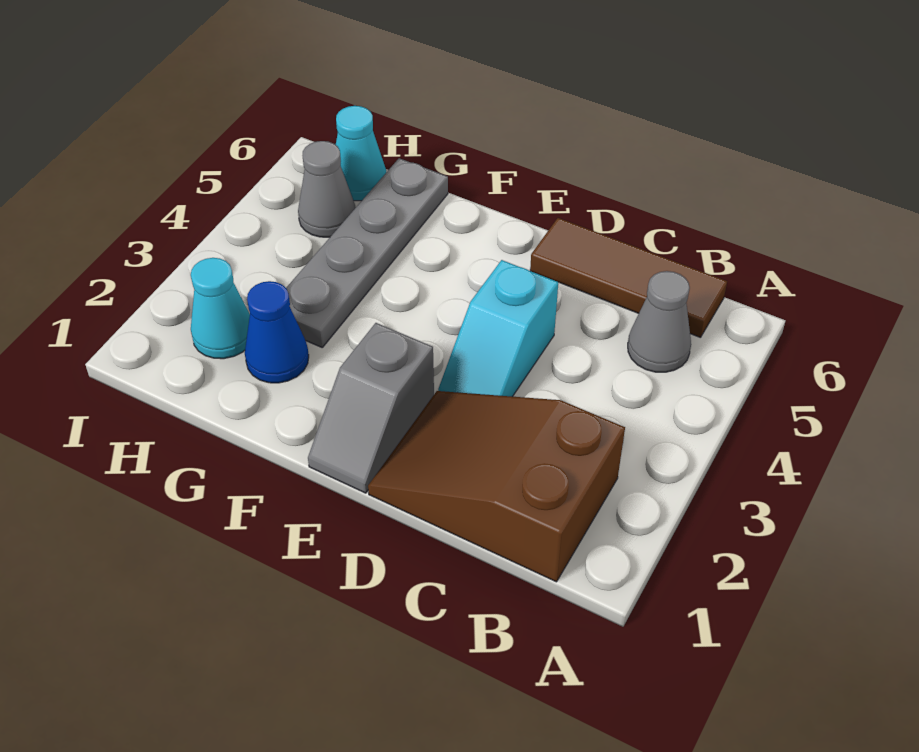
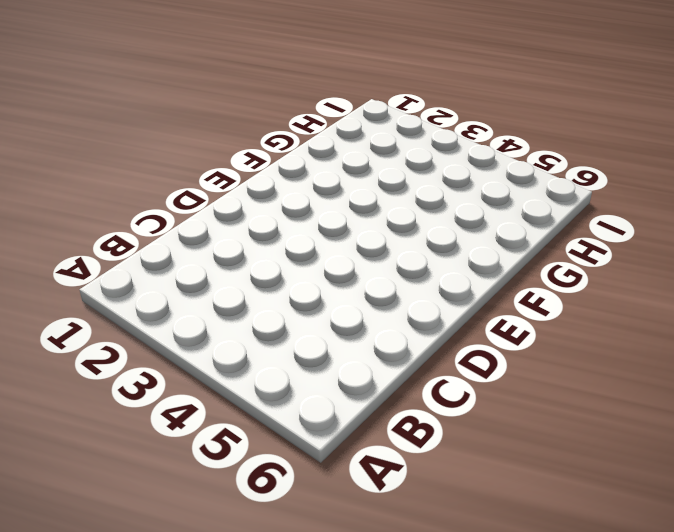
none -> brown slope B1:D2 level 1 top B
none -> grey cone B5 level 1

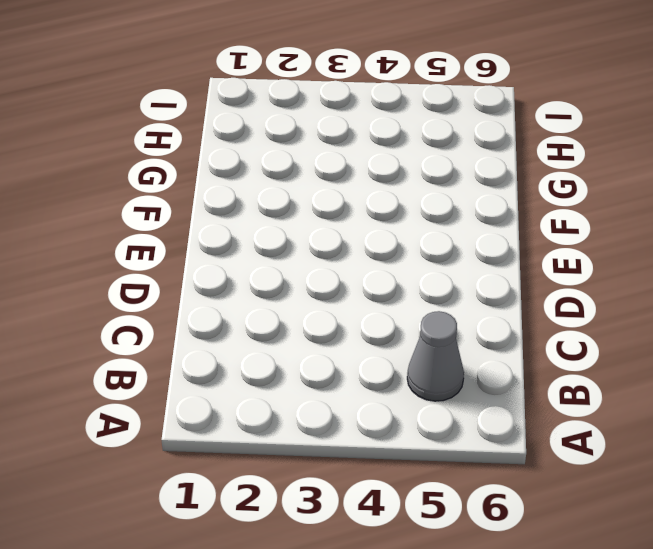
none -> brown slope B1:D2 level 1 top B
none -> brown tile B6:D6 level 1

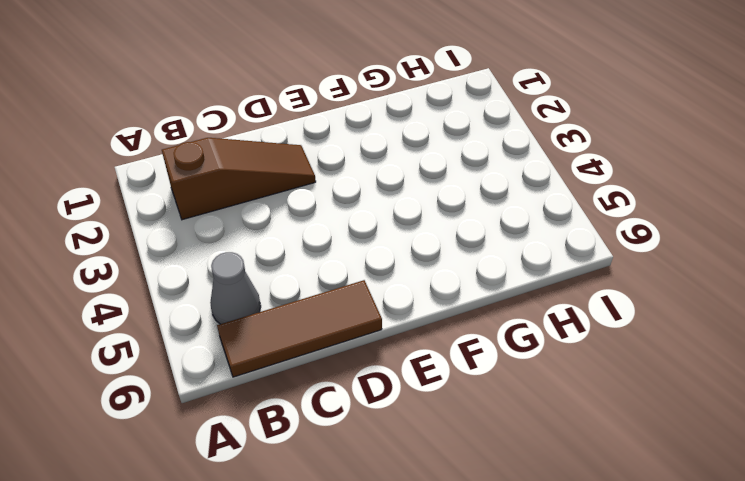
brown slope B2:D2 level 1 top B -> brown slope B1:D2 level 1 top B
none -> cyan slope D3:D4 level 1 top 4
none -> grey slope E1:E2 level 1 top 2

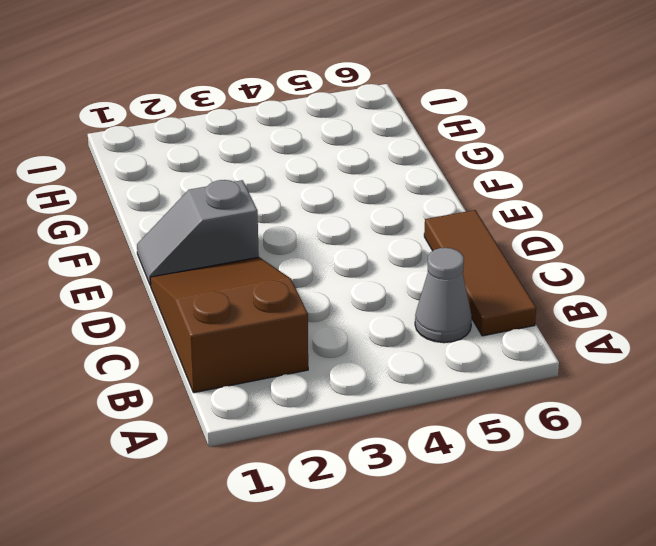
none -> cyan slope D3:D4 level 1 top 4
none -> blue cone G2 level 1

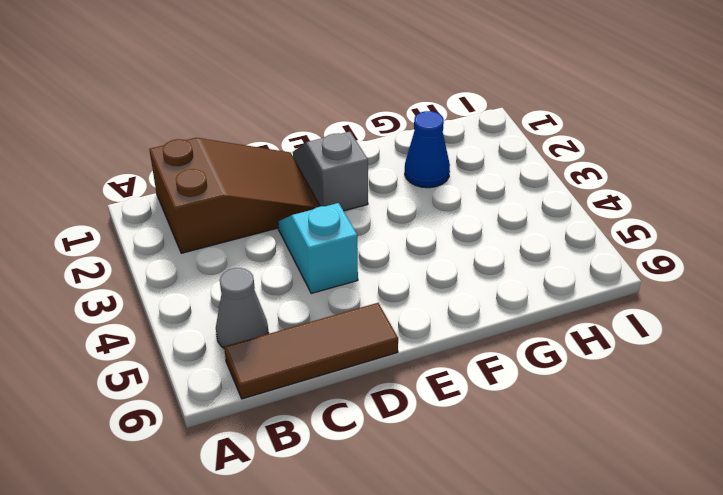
none -> grey plate G3:G6 level 1
none -> cyan cone H2 level 1

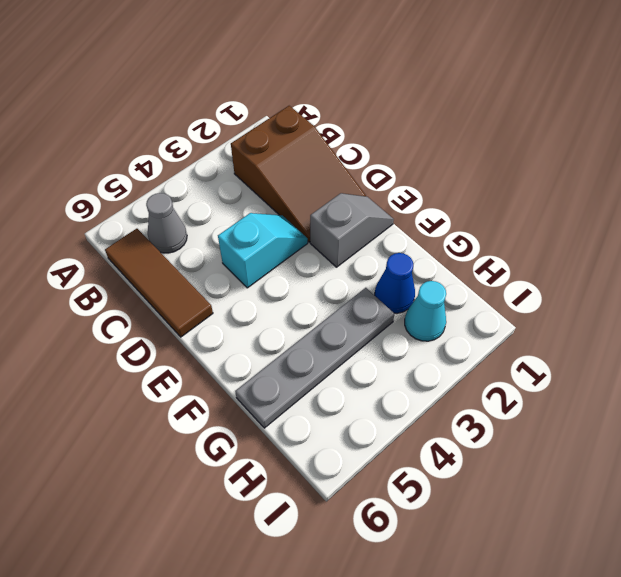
none -> grey cone H5 level 1
none -> cyan cone H6 level 1

